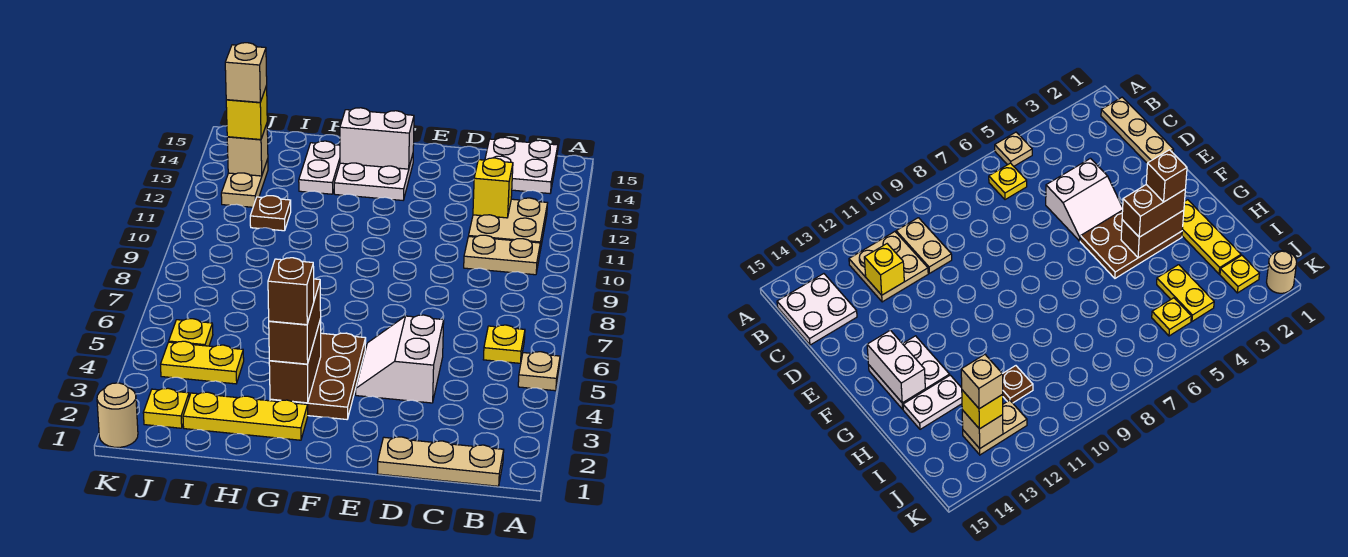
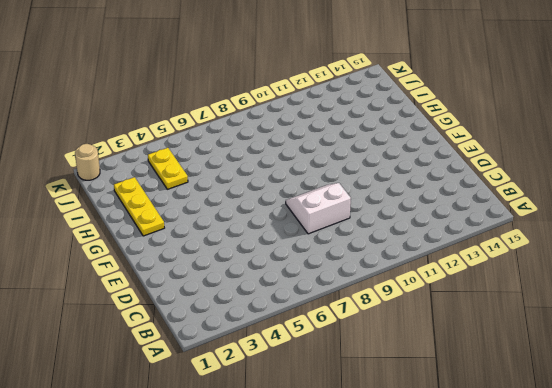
white slope D8:E9 level 1 top D -> white slope D4:E5 level 1 top D
none -> tan plate A5 level 1
none -> tan plate B1:D1 level 1
none -> yellow plate B6 level 1

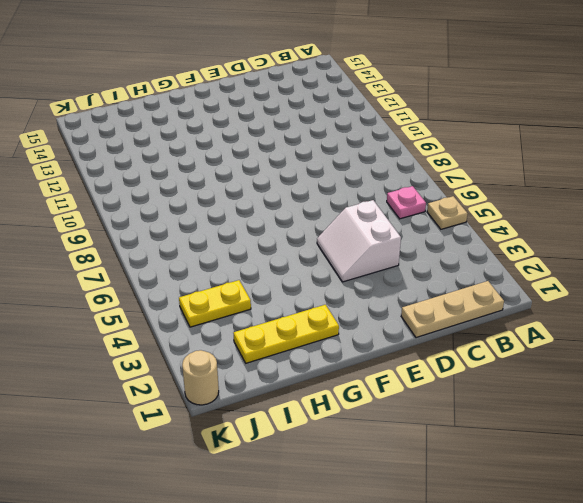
pink plate B6 level 1 -> yellow plate B6 level 1
none -> tan plate B10:C10 level 1
none -> tan plate B11:C12 level 1
none -> white plate B14:C15 level 1

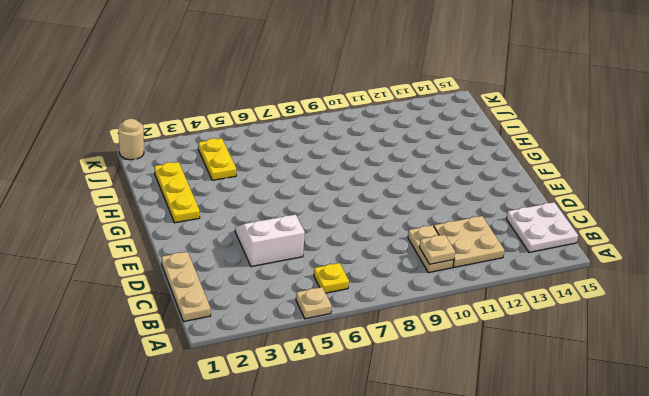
tan plate B10 level 2 -> none
none -> brown plate F3:G5 level 1
none -> white plate F13:G14 level 1
none -> white plate H13:H14 level 1

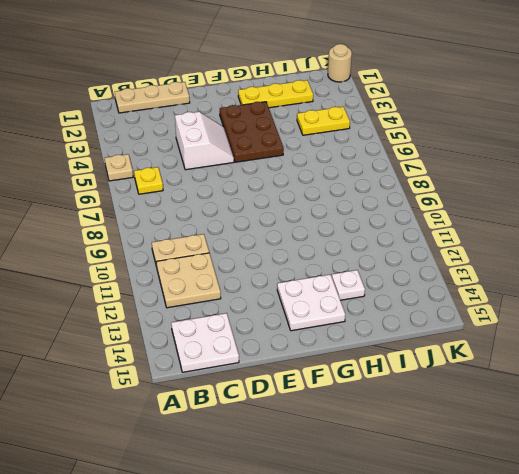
white plate H13 level 1 -> white plate H13:H14 level 1
none -> brown plate I11 level 1
none -> yellow plate J2 level 1
none -> yellow plate J5 level 1

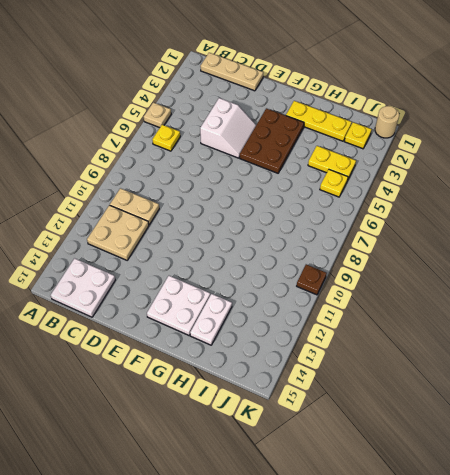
brown plate K10 level 1 -> brown plate I11 level 1
none -> tan plate J12:J13 level 1
none -> yellow brick C12 level 2
none -> white brick F14:G14 level 2

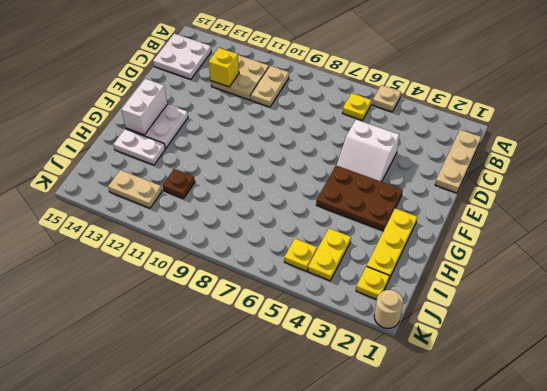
none -> brown brick G3:G4 level 2
none -> tan brick J13 level 2
none -> brown brick G3:G4 level 3

